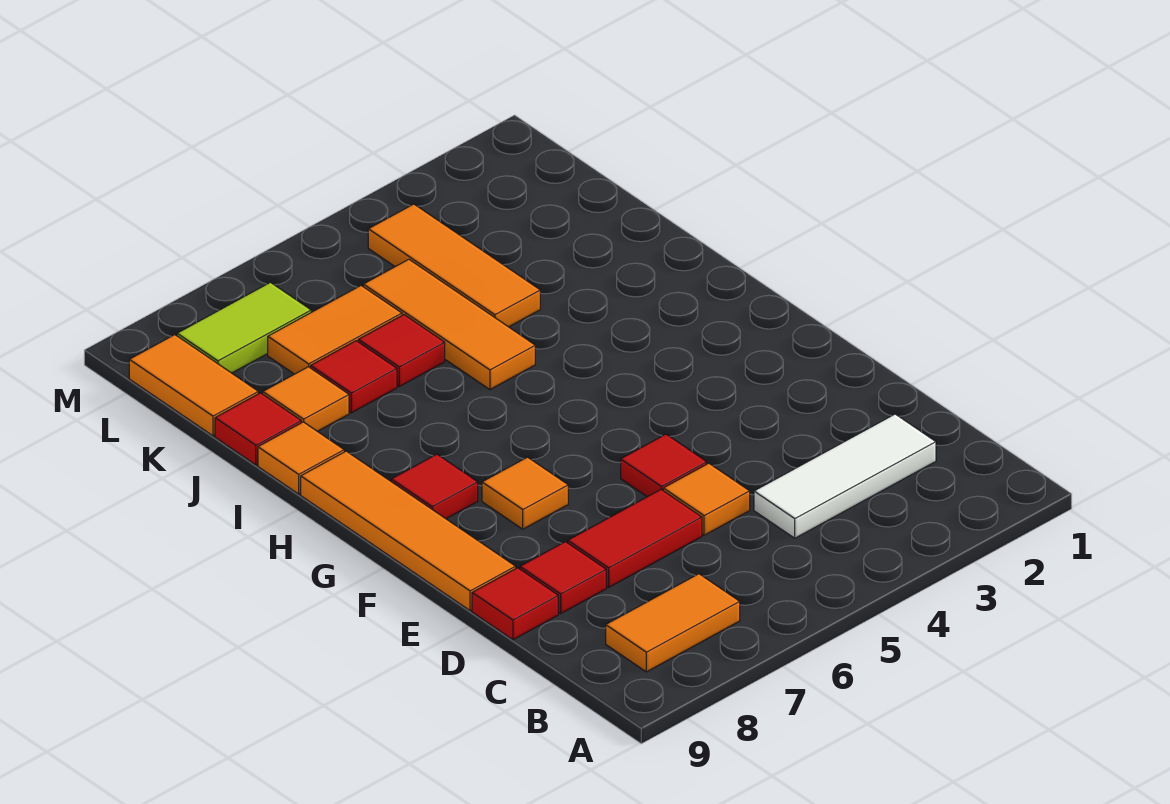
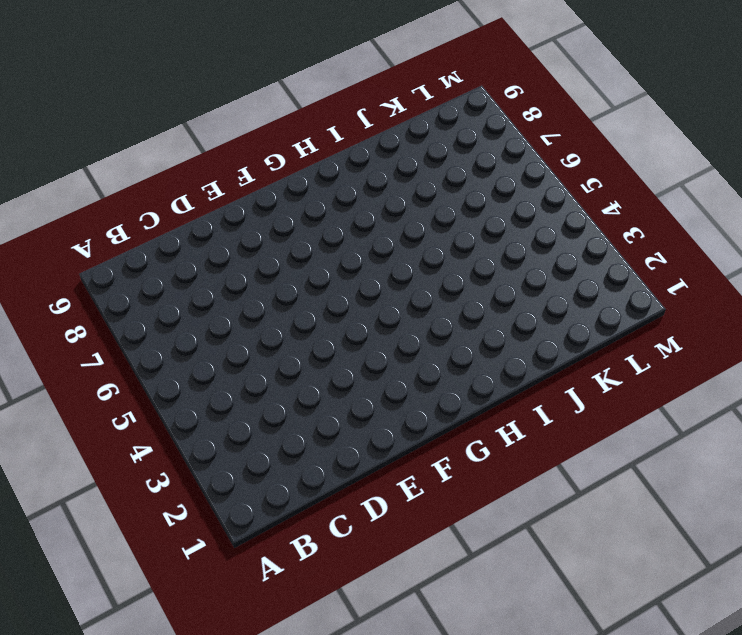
none -> orange tile B7:B8 level 1
none -> white tile C2:C4 level 1
none -> orange tile D5 level 1

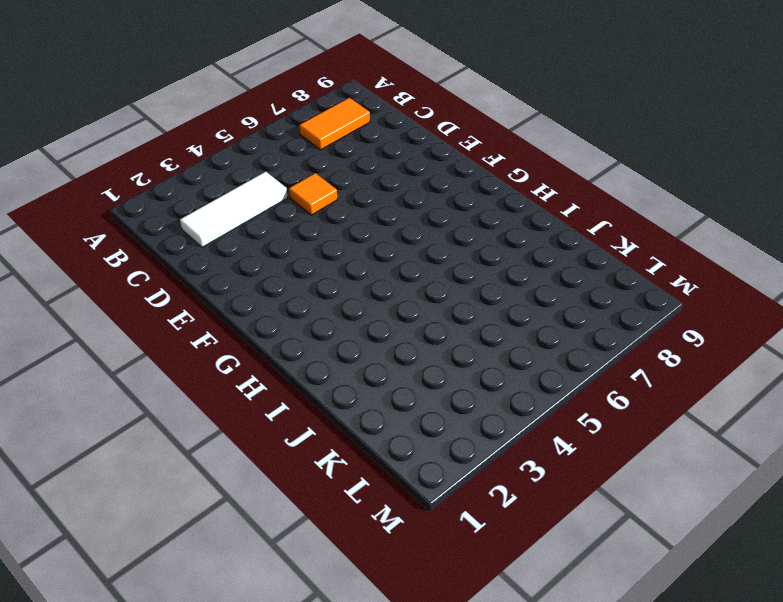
none -> red tile D6:D7 level 1
none -> red tile D8 level 1
none -> red tile D9 level 1

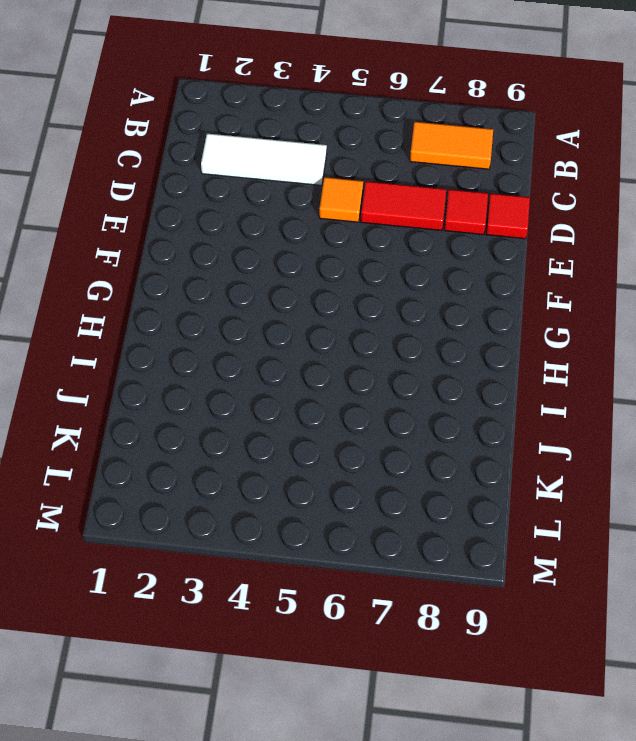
none -> red tile E5 level 1
none -> orange tile E9:H9 level 1
none -> orange tile F7 level 1

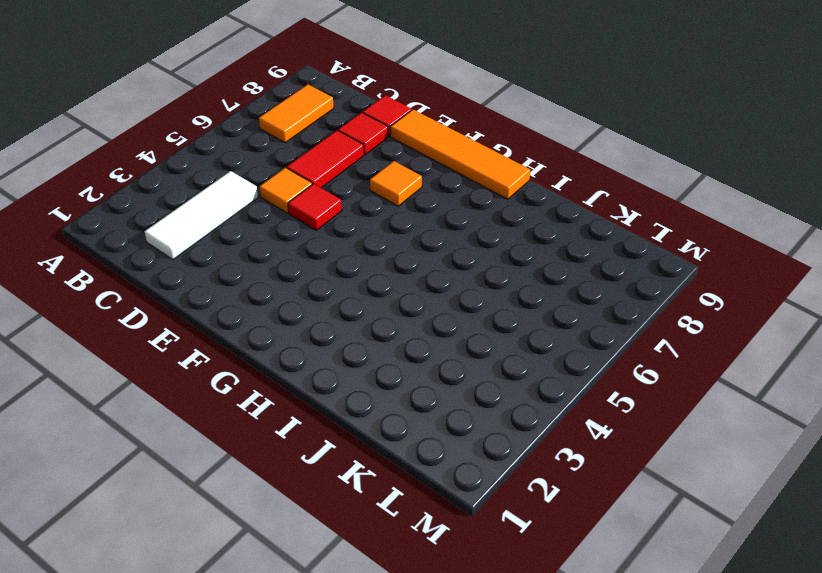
none -> red tile G8 level 1
none -> orange tile I5:K5 level 1
none -> orange tile I9 level 1

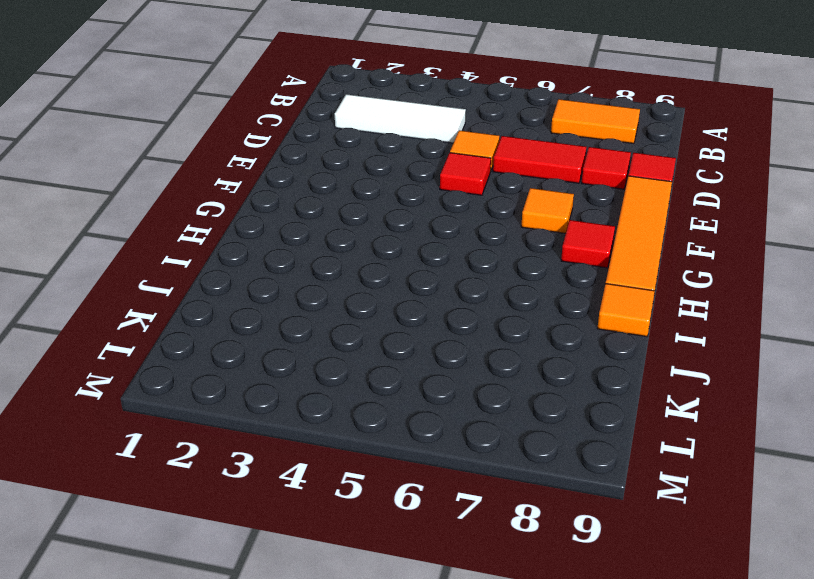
none -> orange tile I5:K5 level 1
none -> orange tile J4:L4 level 1
none -> red tile J6 level 1

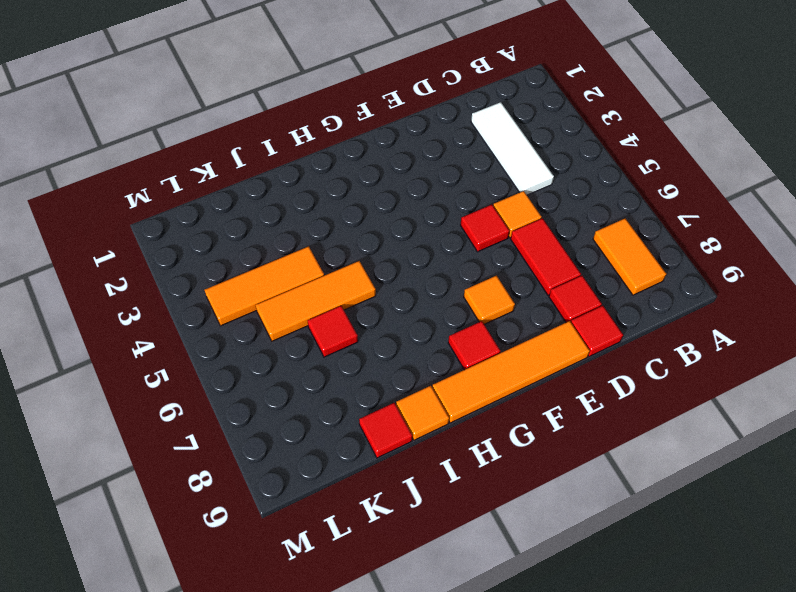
none -> red tile J7 level 1
none -> orange tile J8 level 1
none -> orange tile K6:K7 level 1

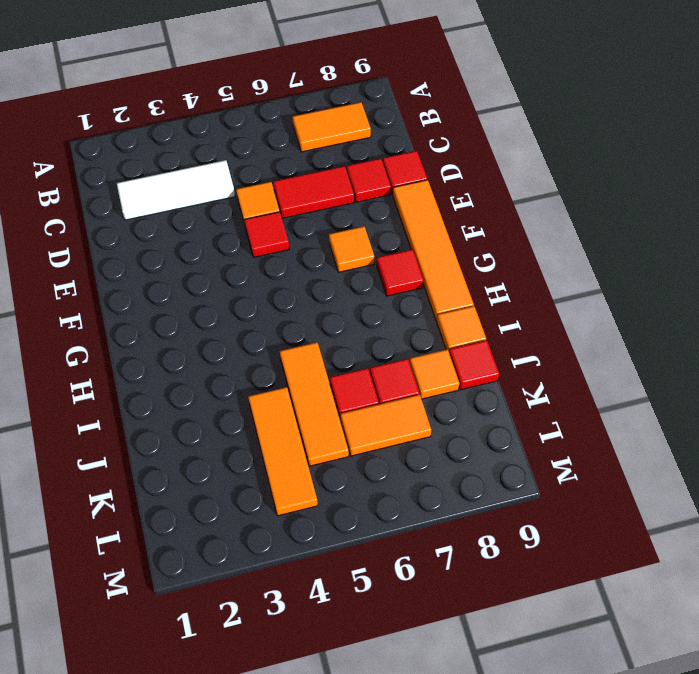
none -> orange tile K9:L9 level 1
none -> lime tile L7:L8 level 1

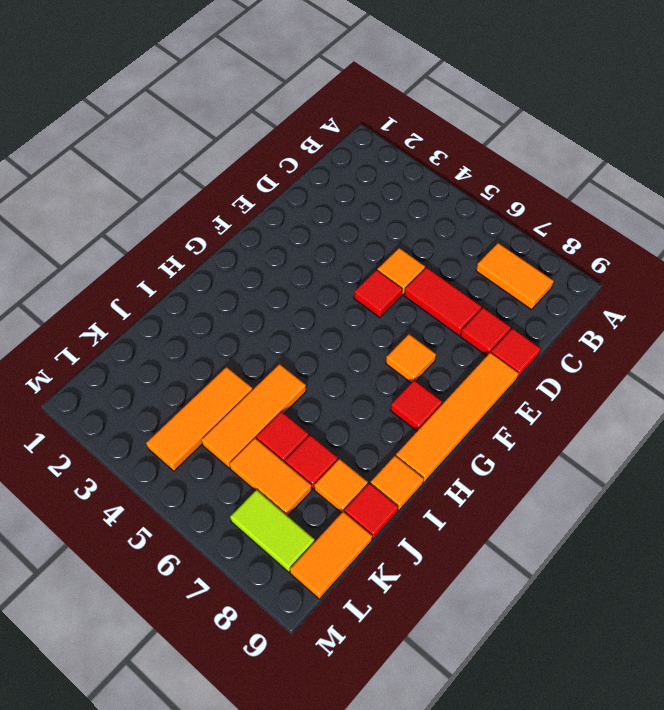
none -> white tile C2:C4 level 1

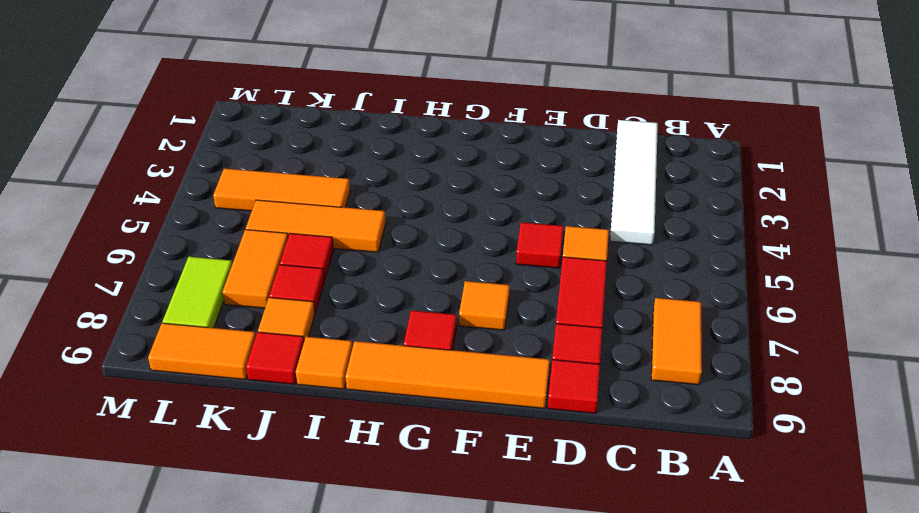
white tile C1:C4 level 1 -> white tile C2:C4 level 1

